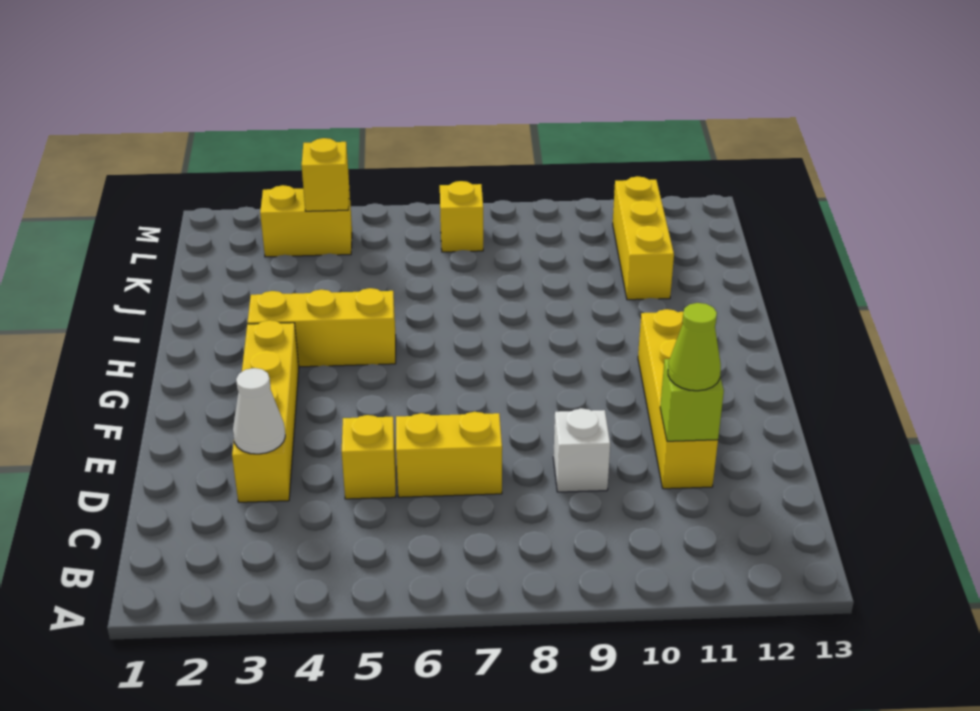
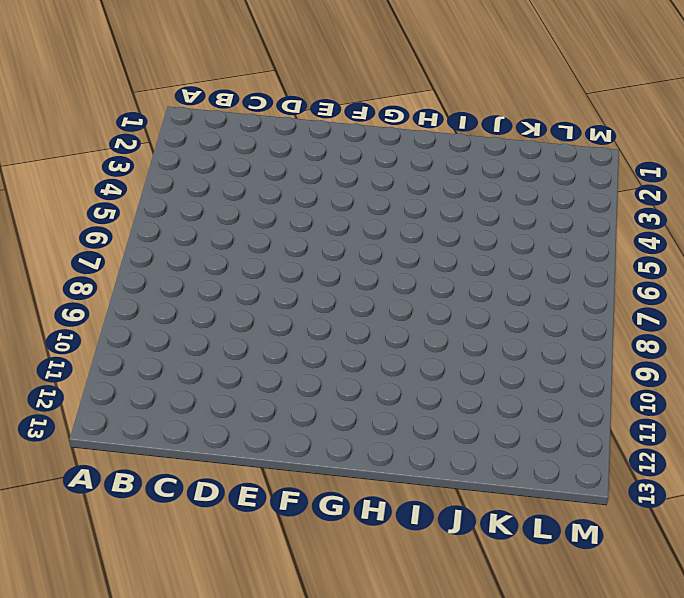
none -> yellow brick D3:G3 level 1
none -> yellow brick D5 level 1
none -> yellow brick D6:D7 level 1

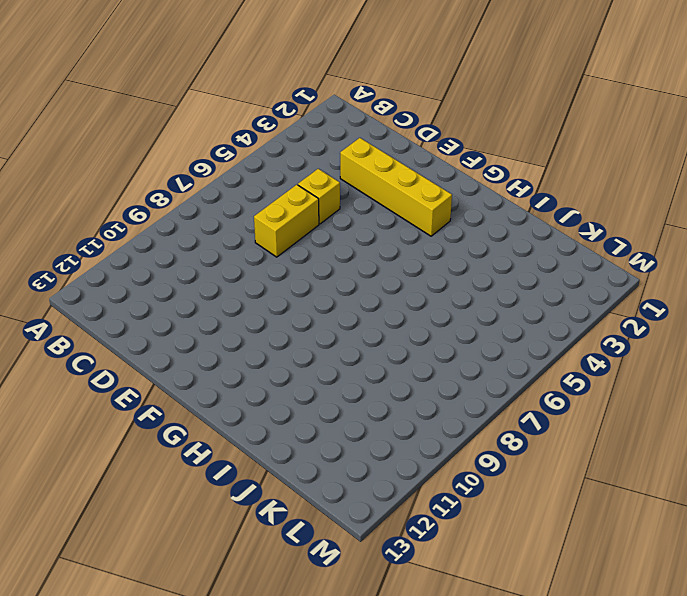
none -> white brick D9 level 1
none -> yellow brick D11:G11 level 1
none -> yellow brick H3:H5 level 1

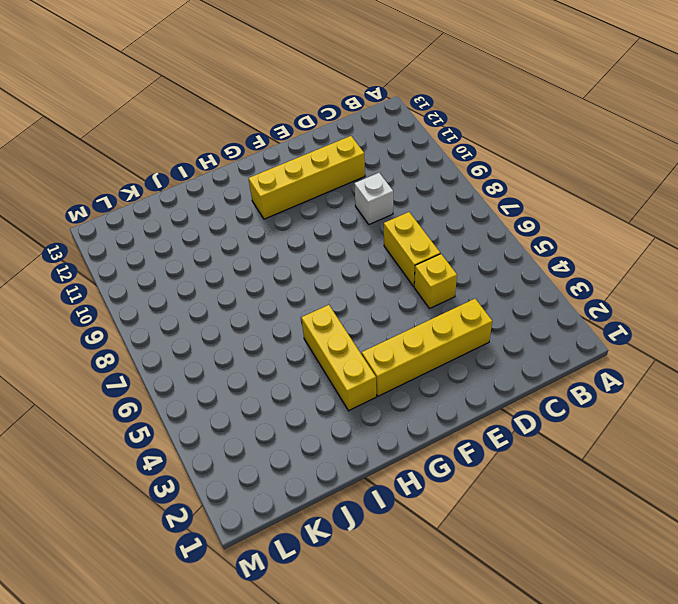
none -> yellow brick J11:L11 level 1
none -> yellow brick L3:L4 level 1
none -> yellow brick L7 level 1

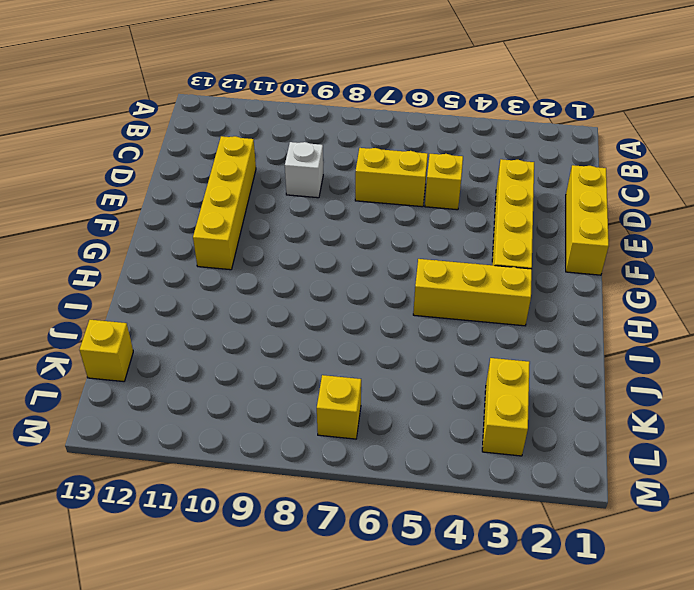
yellow brick D1:F1 level 1 -> yellow brick J11:L11 level 1
yellow brick K3:L3 level 1 -> yellow brick L3:L4 level 1
yellow brick K13 level 1 -> yellow brick L4 level 2
none -> white cone D3 level 2
none -> lime brick D11 level 2
none -> lime cone D11 level 3

